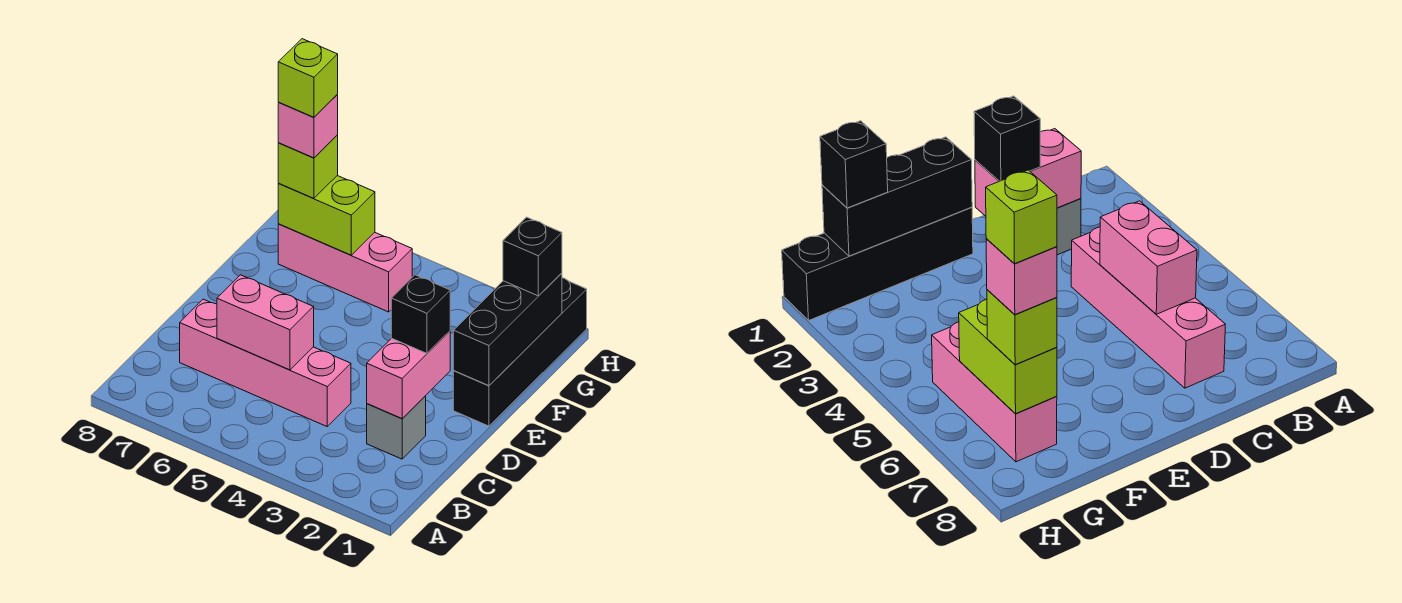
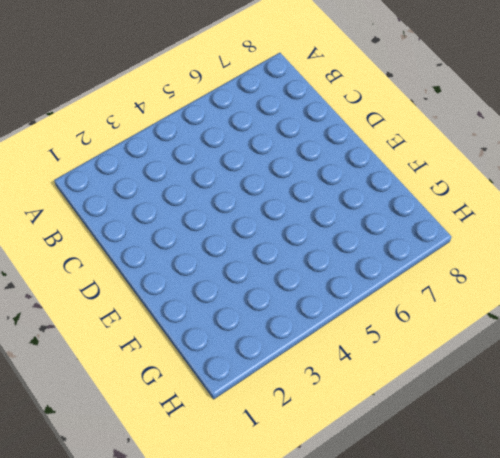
none -> grey brick C2 level 1
none -> pink brick C4:C7 level 1
none -> black brick E1:H1 level 1

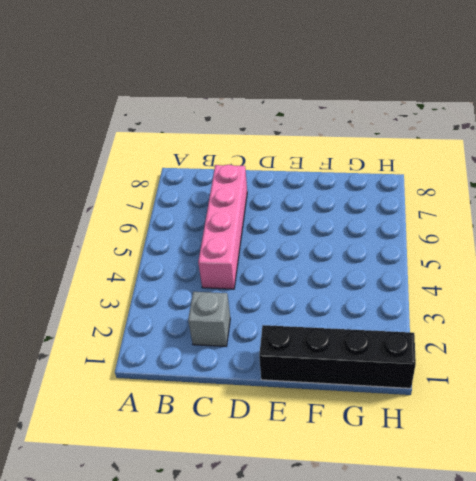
none -> pink brick G5:G7 level 1
none -> pink brick C2:D2 level 2
none -> pink brick C5:C6 level 2

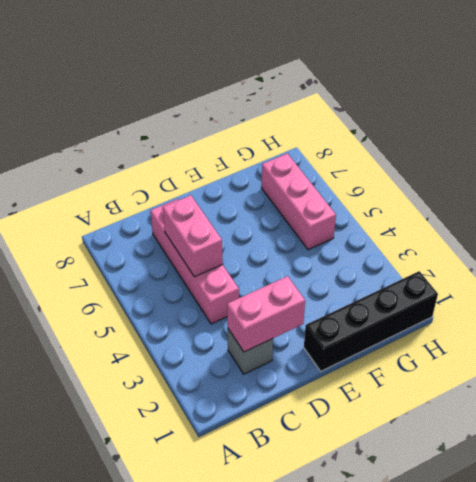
none -> black brick E1:G1 level 2
none -> lime brick G6:G7 level 2
none -> black brick D2 level 3

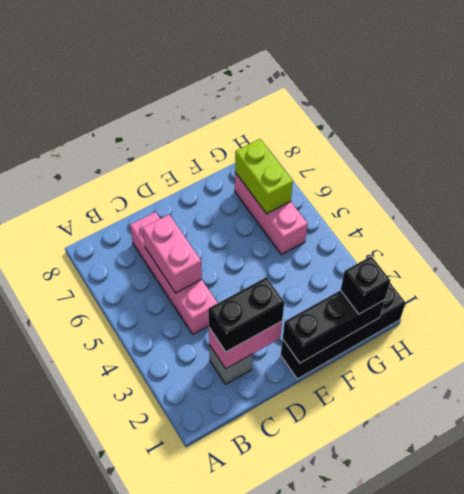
black brick C2:D2 level 3 -> black brick D2 level 3
none -> lime brick G7 level 3
none -> pink brick G7 level 4
none -> lime brick G7 level 5

